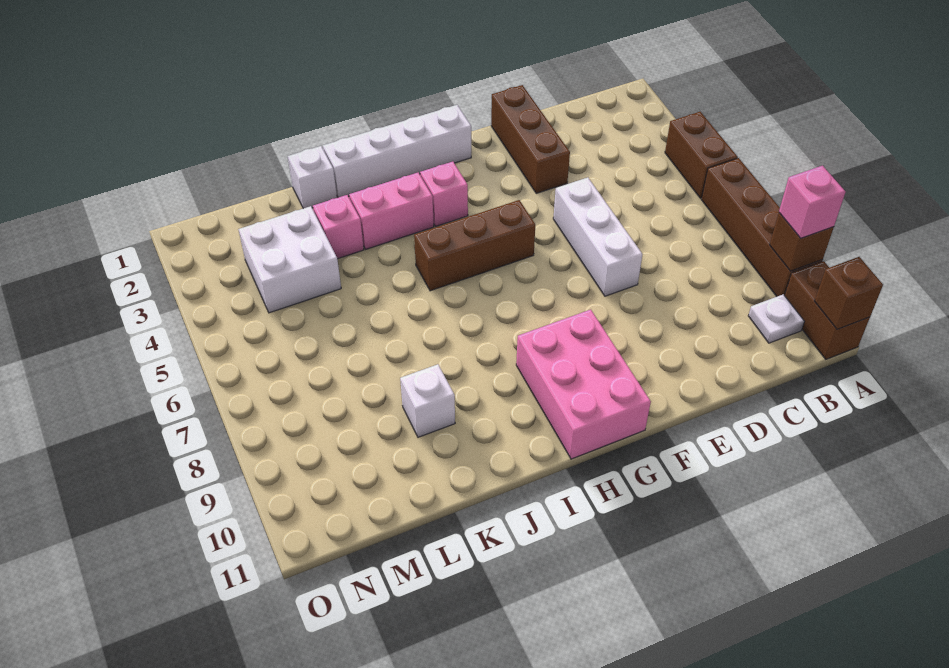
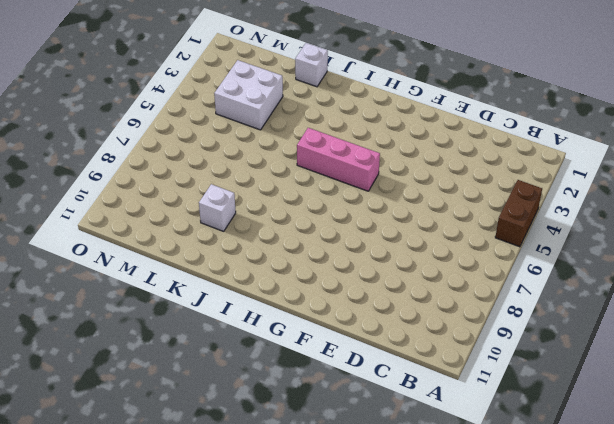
pink brick G5:I5 level 1 -> brown brick G5:I5 level 1
none -> brown brick A6:A9 level 1
none -> brown brick A10:A11 level 1
none -> white plate B10 level 1

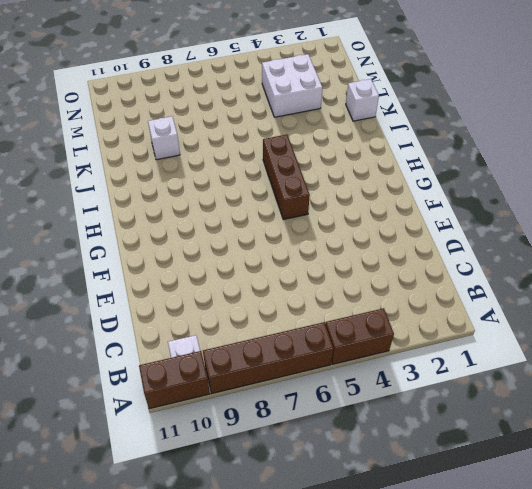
none -> brown brick E1:E3 level 1
none -> white brick E5:E7 level 1
none -> white brick G1:J1 level 1

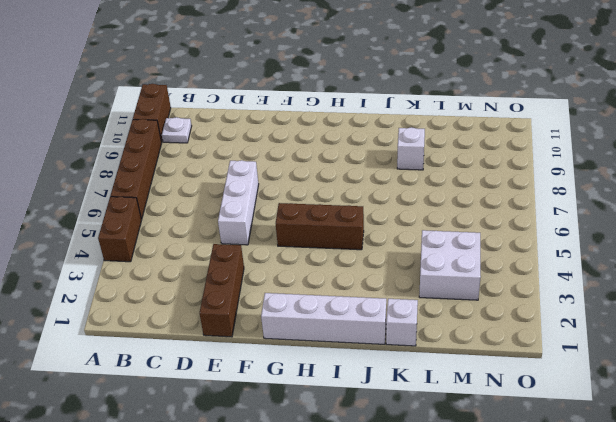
none -> pink brick G9:H11 level 1
none -> pink brick H3 level 1
none -> pink brick I3:J3 level 1

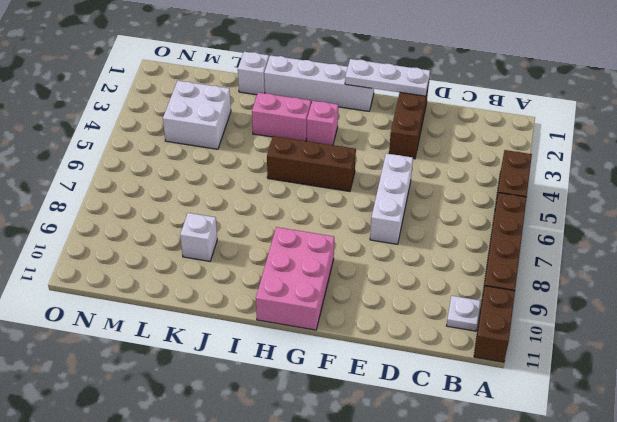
white plate E1:G1 level 2 -> none
none -> pink brick K3 level 1
none -> brown brick A9 level 2
none -> brown brick A11 level 2

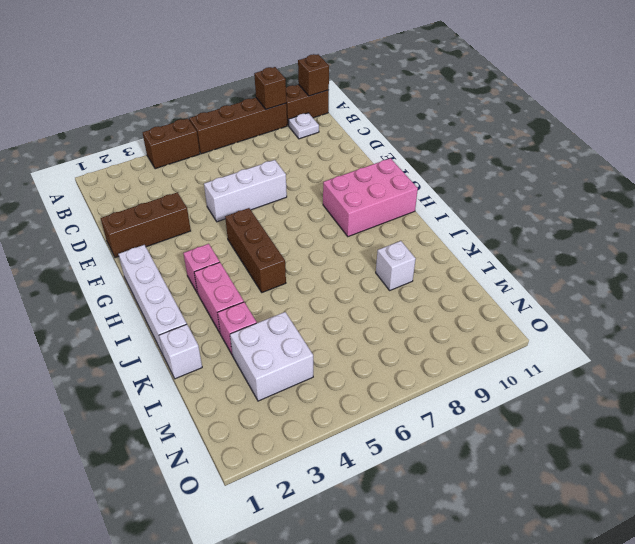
none -> pink brick A9 level 3

